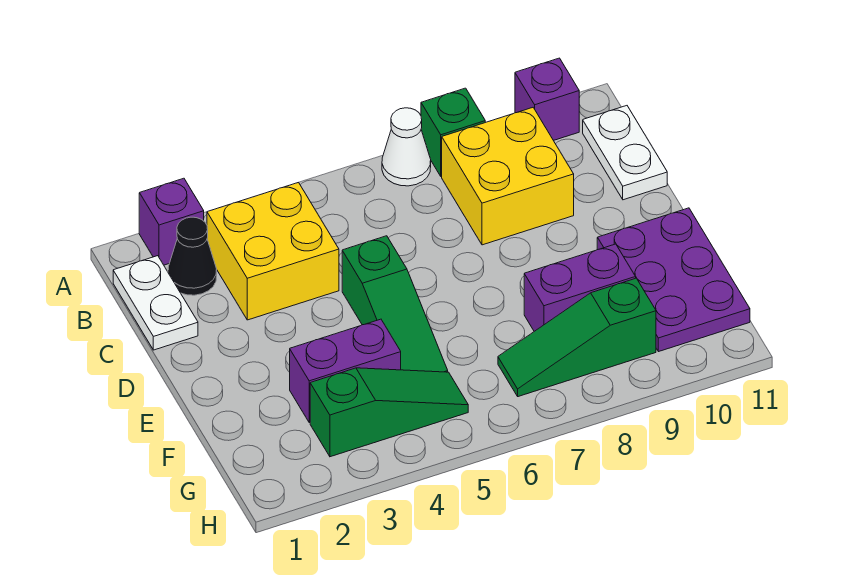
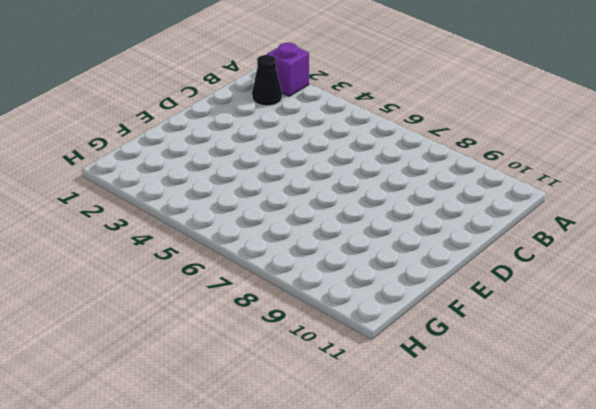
none -> white cone A7 level 1
none -> green brick A8 level 1
none -> purple brick A10 level 1

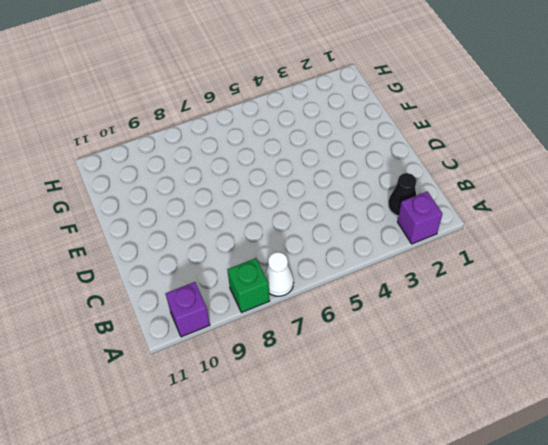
none -> white plate B1:C1 level 1
none -> yellow brick B3:C4 level 1
none -> yellow brick B8:C9 level 1

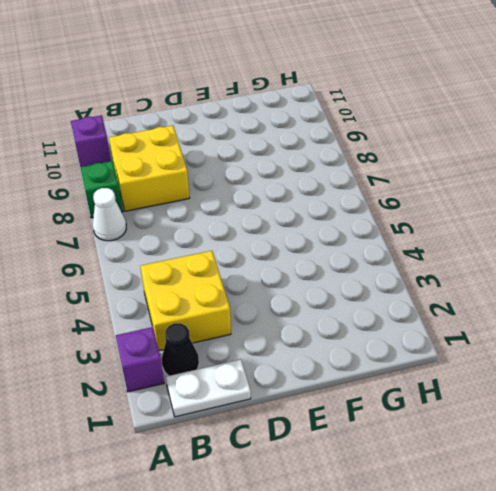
none -> white plate B11:C11 level 1
none -> green slope D5:F5 level 1 top D
none -> purple plate E10:G11 level 1

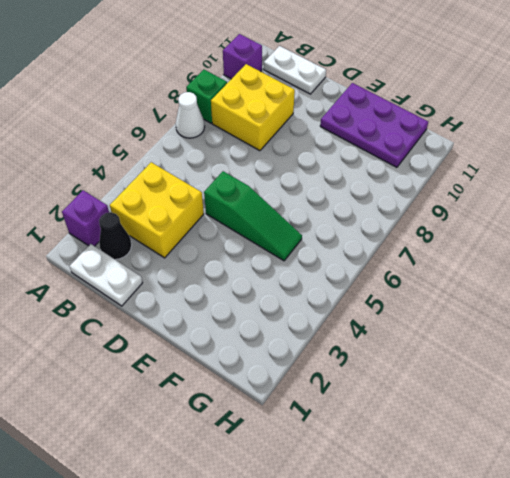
none -> purple brick F3:F4 level 1
none -> purple brick F8:F9 level 1
none -> green slope G3:G5 level 1 top 3

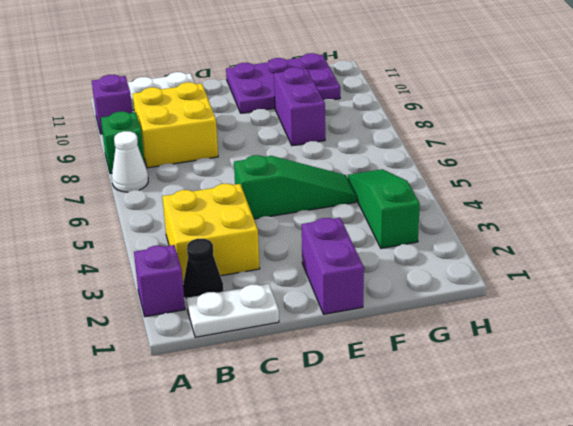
purple brick E1:E2 level 1 -> purple brick F3:F4 level 1
none -> green slope G7:G9 level 1 top 9

